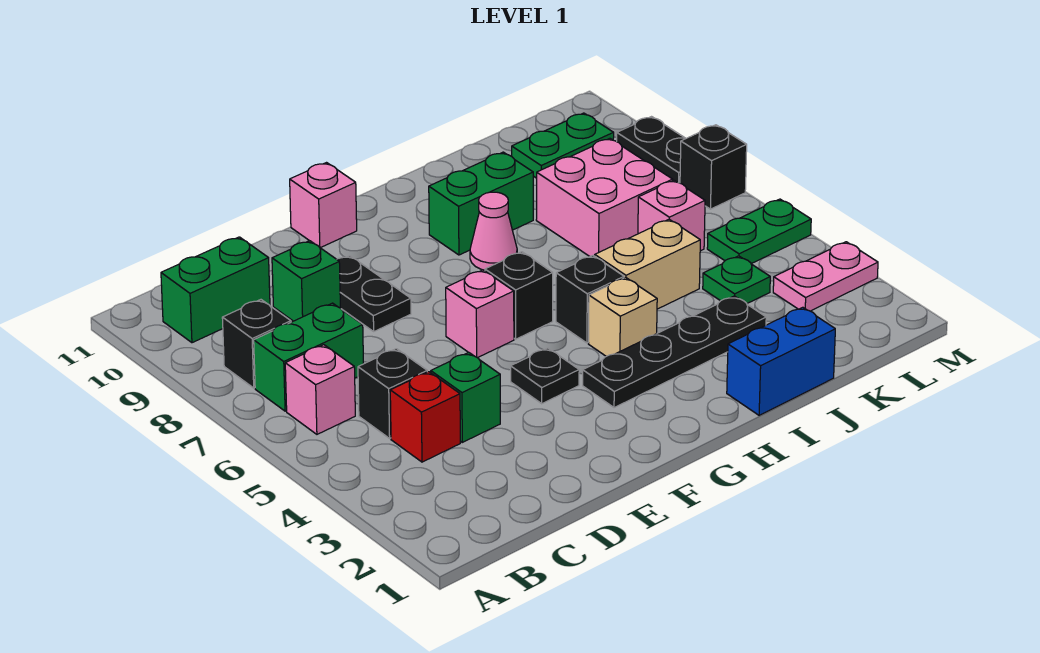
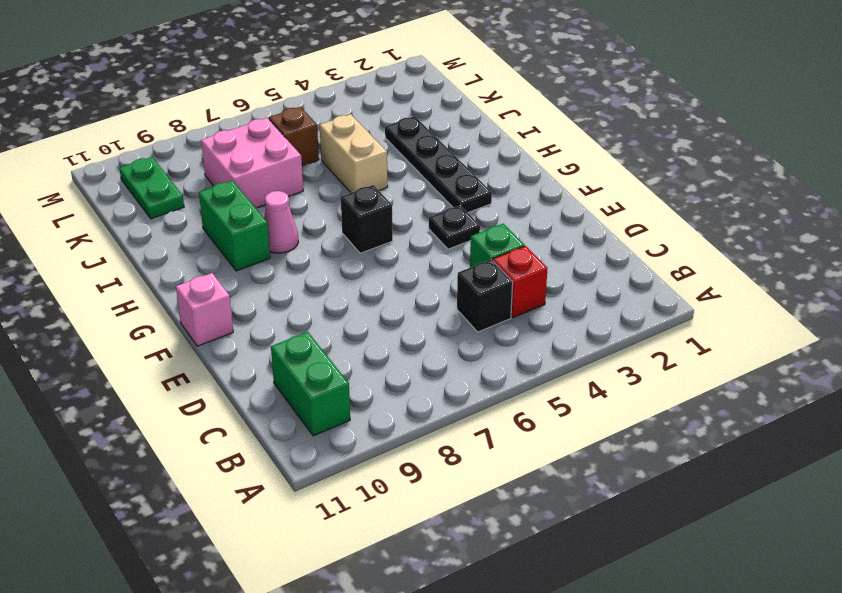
brown brick K6 level 1 -> pink brick K6 level 1
none -> pink brick B6 level 1
none -> green brick B7:C7 level 1
none -> black brick B8 level 1

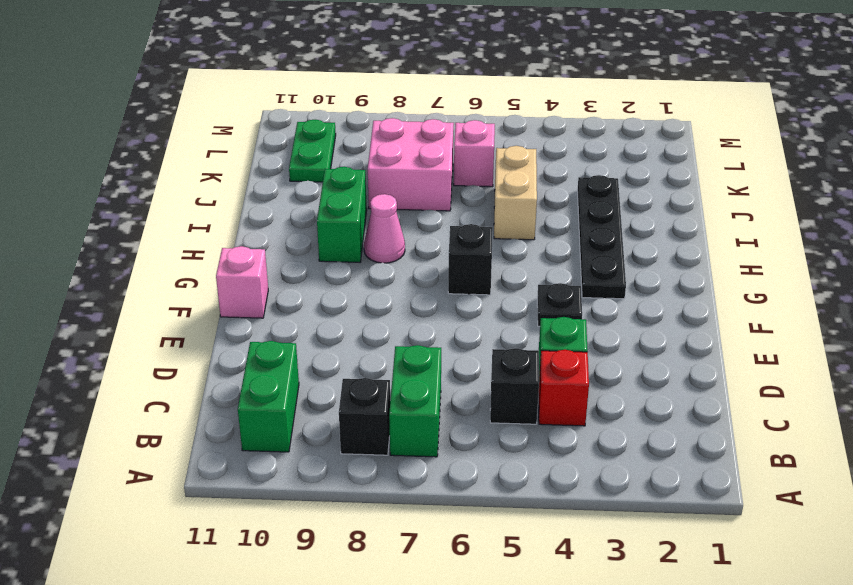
none -> pink brick B6 level 1
none -> green brick D9 level 1
none -> black plate E8:E9 level 1

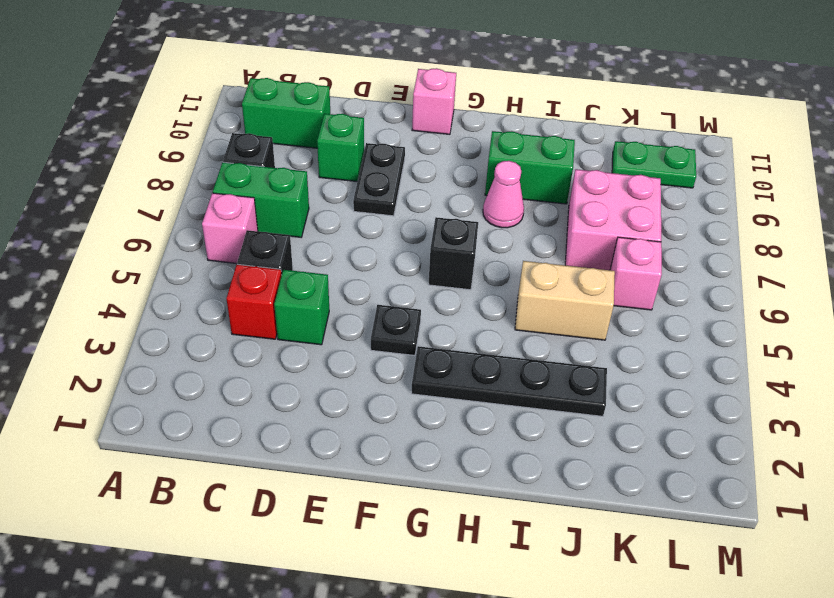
none -> pink brick F6 level 1
none -> tan brick H4 level 1
none -> black brick H5 level 1

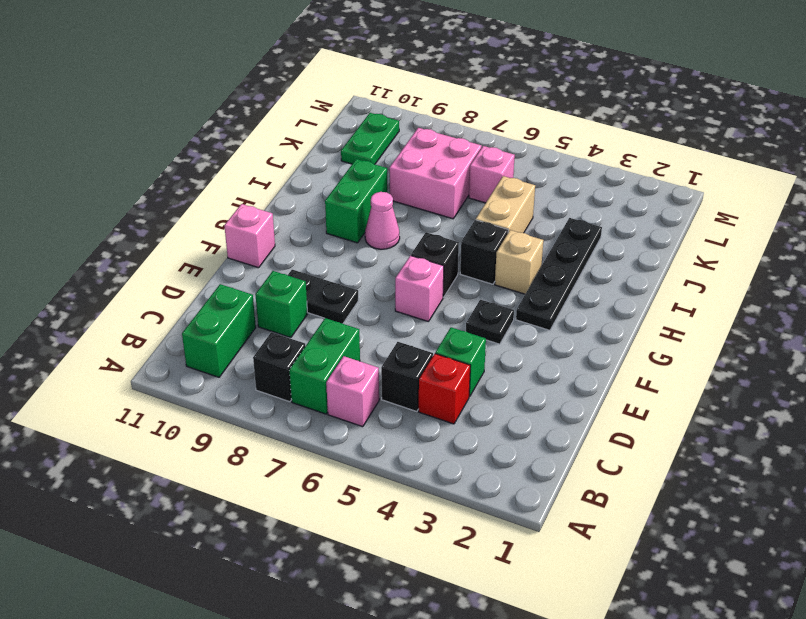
none -> blue brick I1:J1 level 1
none -> green plate K4 level 1
none -> pink plate L3:M3 level 1

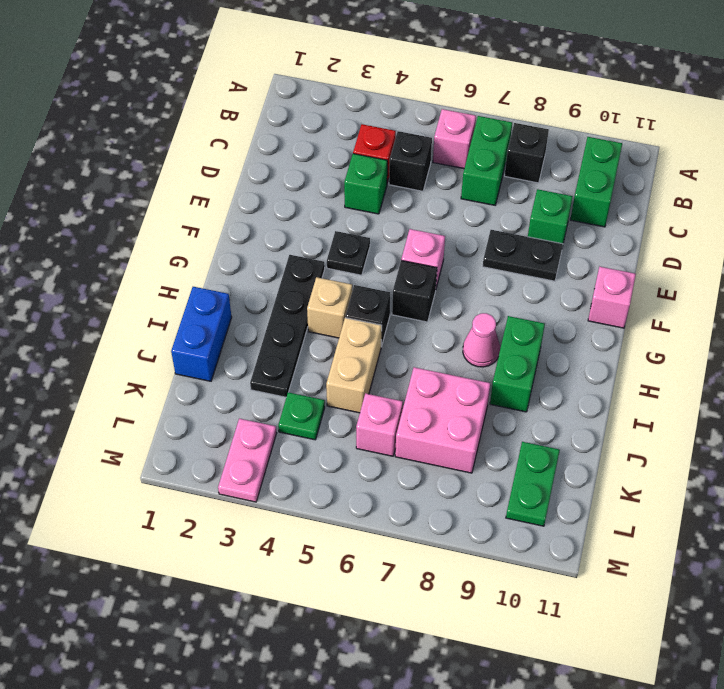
none -> green plate L5:M5 level 1
none -> black brick M7 level 1
none -> black plate M8:M9 level 1

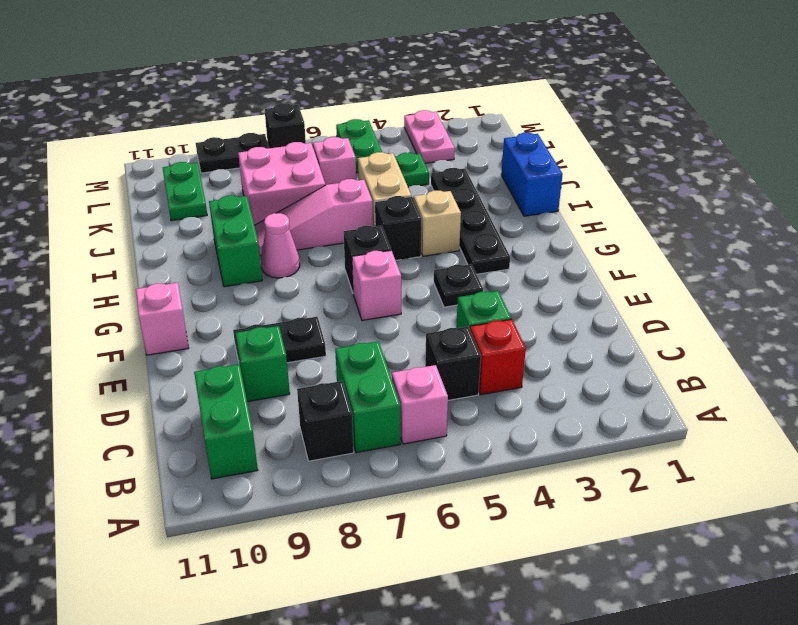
pink slope I6:I8 level 1 top 6 -> none

